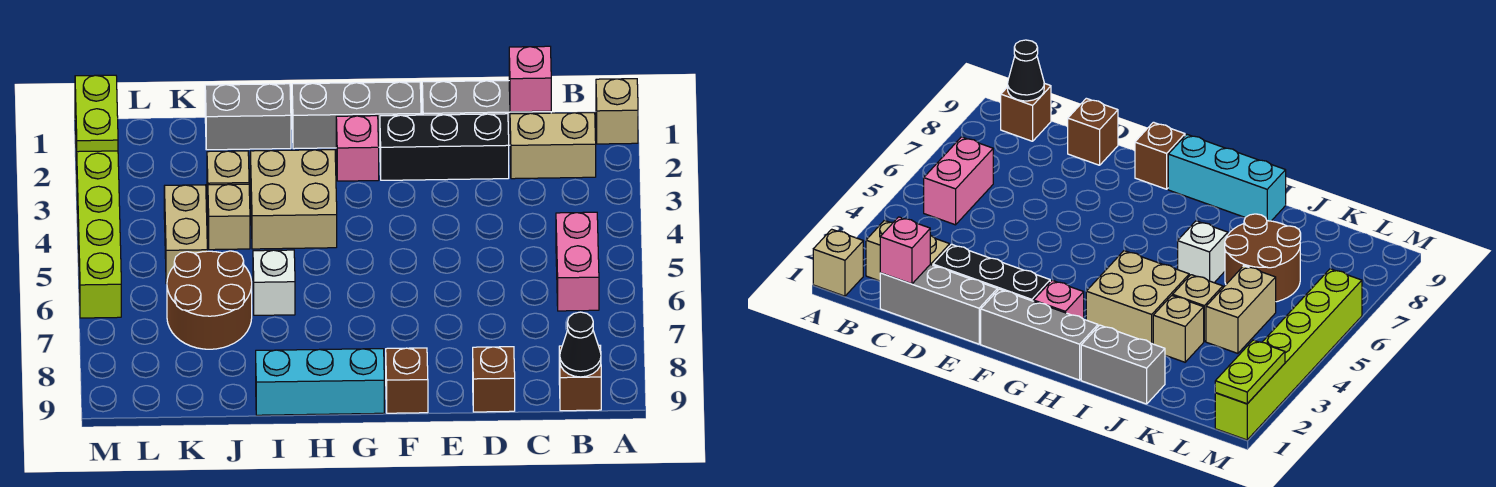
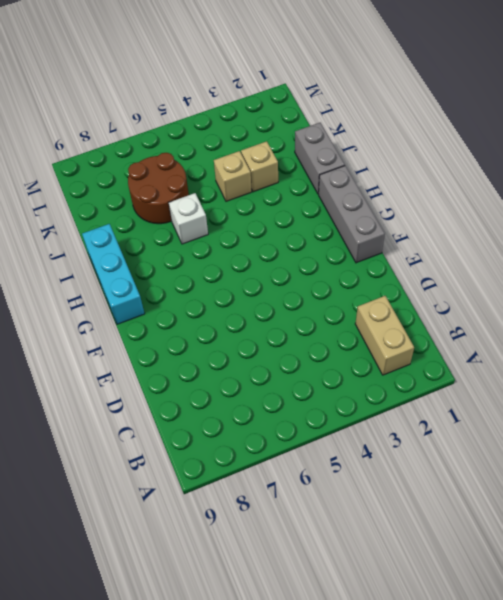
none -> tan brick A1 level 1
none -> pink brick B5:B6 level 1
none -> brown brick B9 level 1

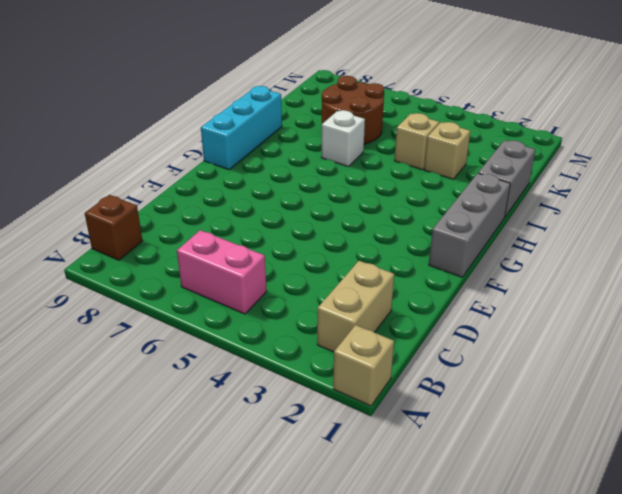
none -> grey brick C1:E1 level 1
none -> black brick D2:F2 level 1
none -> brown brick D9 level 1

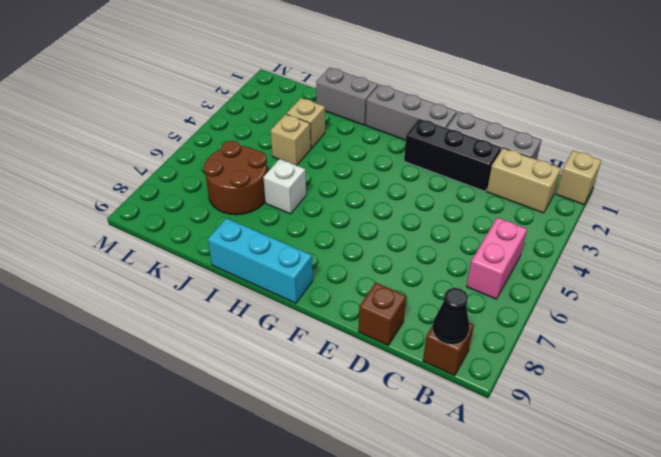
none -> brown brick F9 level 1
none -> pink brick G2 level 1
none -> tan brick H3:I4 level 1

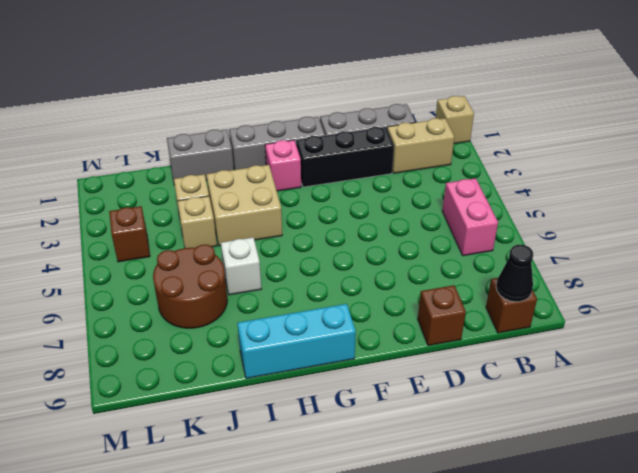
brown brick L4 level 1 -> brown brick F9 level 1
none -> tan brick K4:K5 level 1
none -> lime brick M1:M6 level 1
none -> pink brick C1 level 2

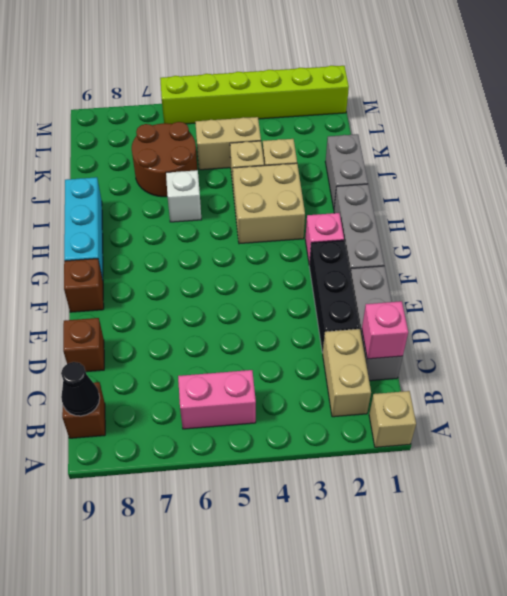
none -> lime plate M1:M2 level 2

